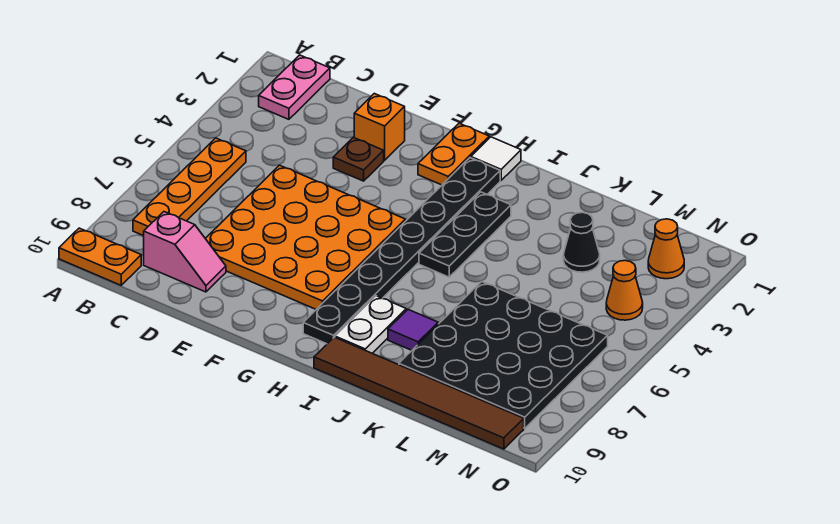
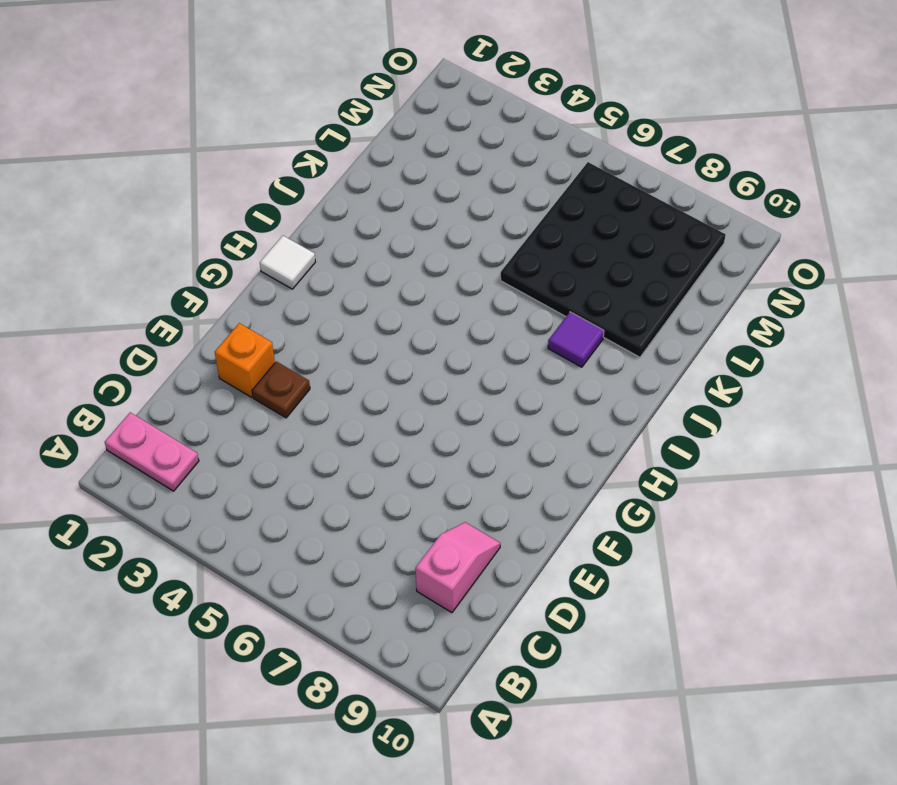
none -> orange plate A10:B10 level 1
none -> orange plate B5:B8 level 1
none -> orange plate D5:G8 level 1

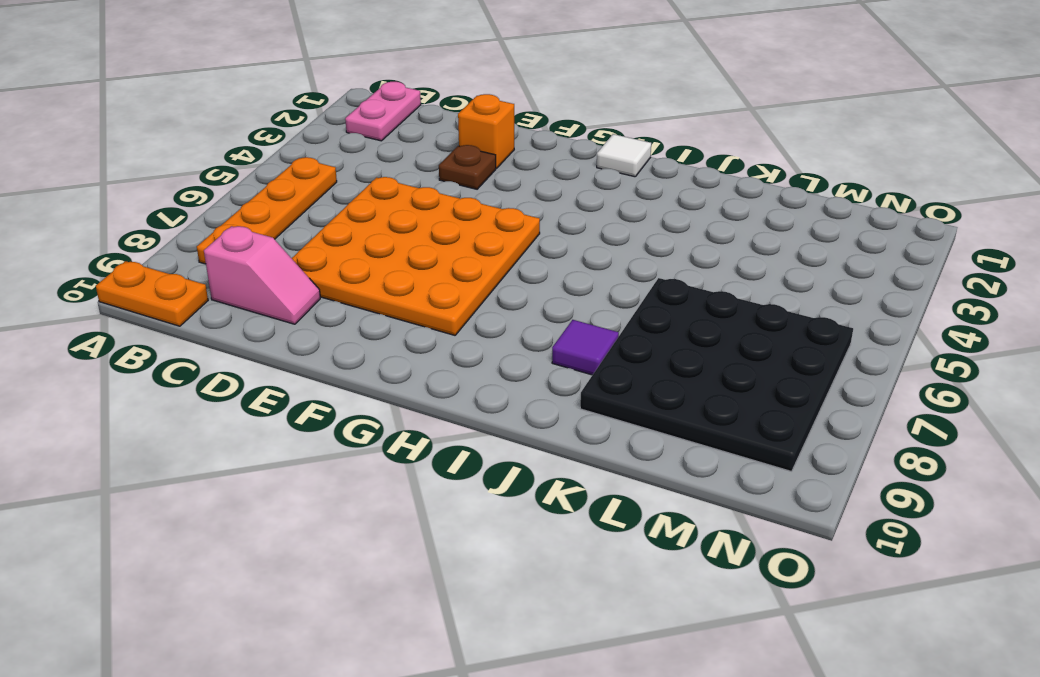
none -> orange plate G1:G2 level 1
none -> black plate H2:H9 level 1
none -> black plate I3:I5 level 1

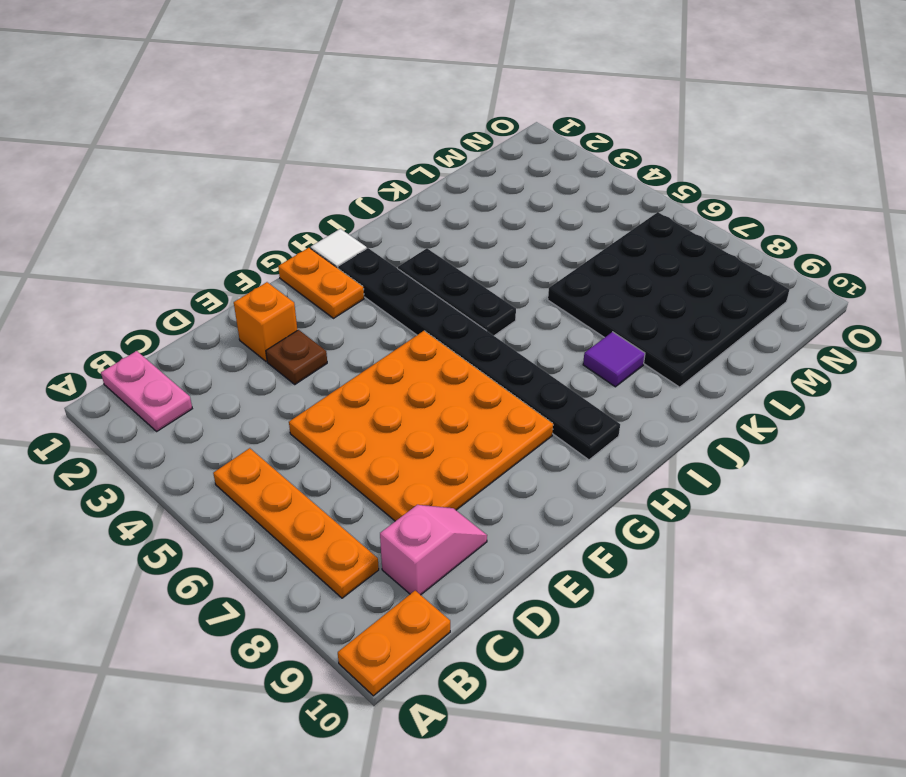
none -> white plate I8:I9 level 1
none -> brown tile I10:N10 level 1
none -> black cone L3 level 1

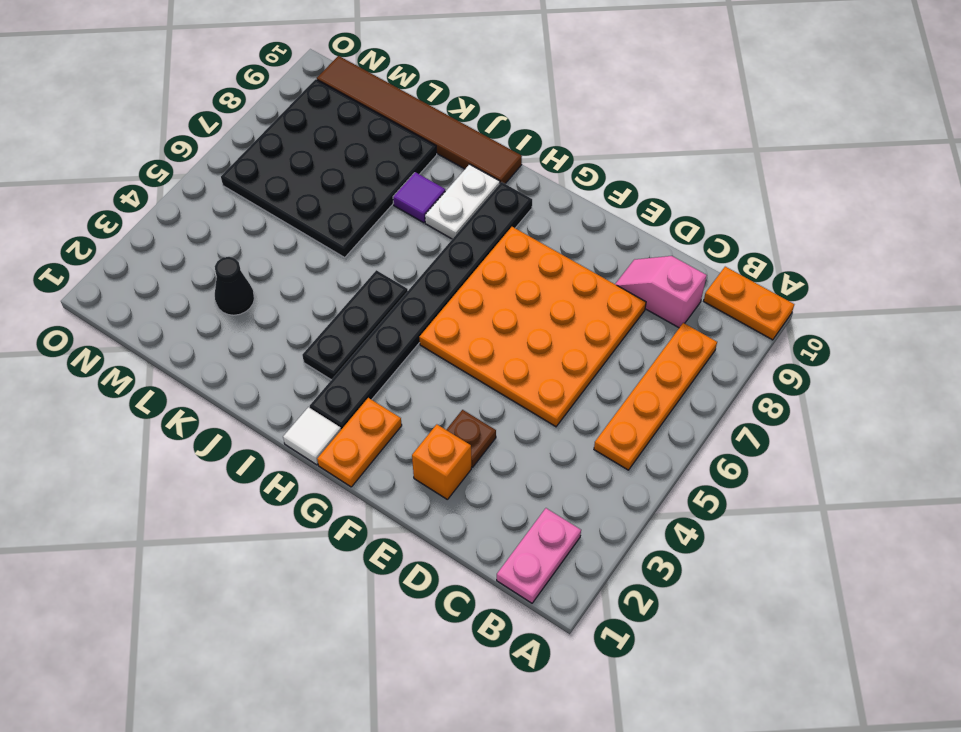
none -> orange cone N2 level 1
none -> orange cone N4 level 1

